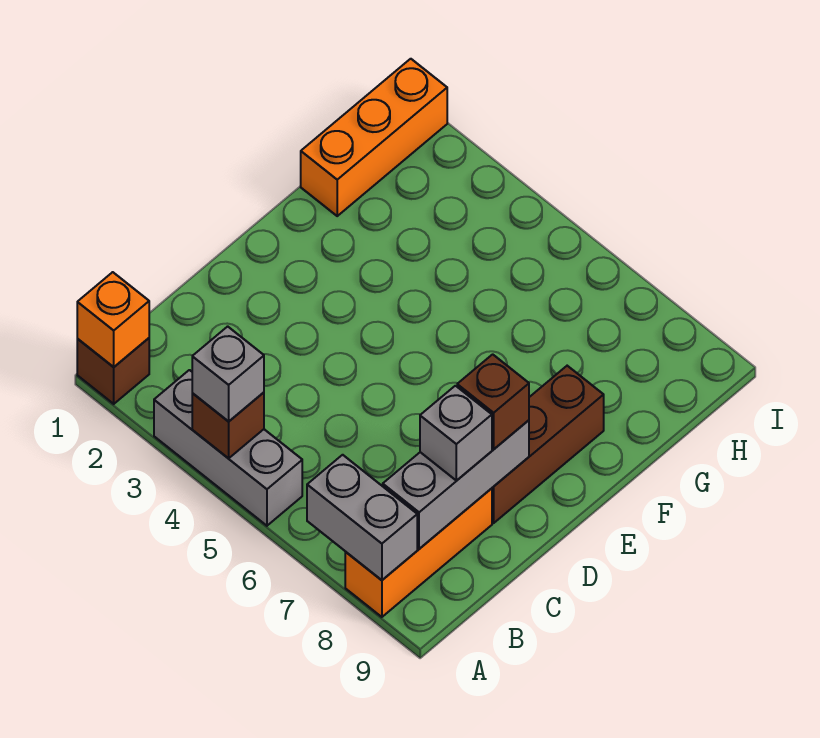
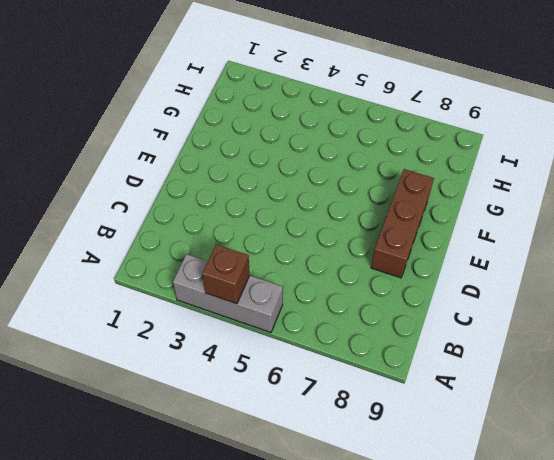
none -> brown brick A1 level 1
none -> orange brick A8:C8 level 1
none -> orange brick G1:I1 level 1

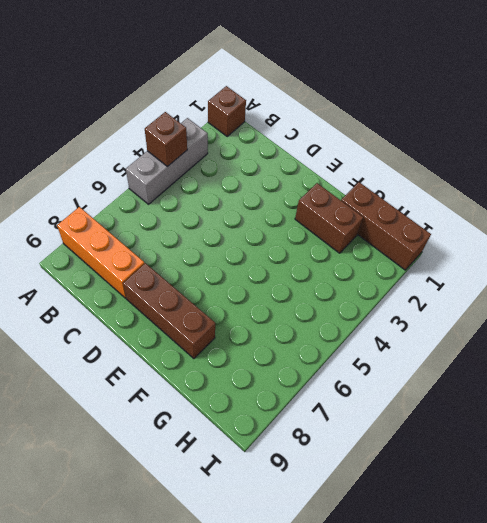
brown brick F2:G2 level 1 -> none
brown brick G1:I1 level 1 -> orange brick G1:I1 level 1
none -> orange brick A1 level 2
none -> grey brick A7:A8 level 2
none -> grey brick B8:D8 level 2

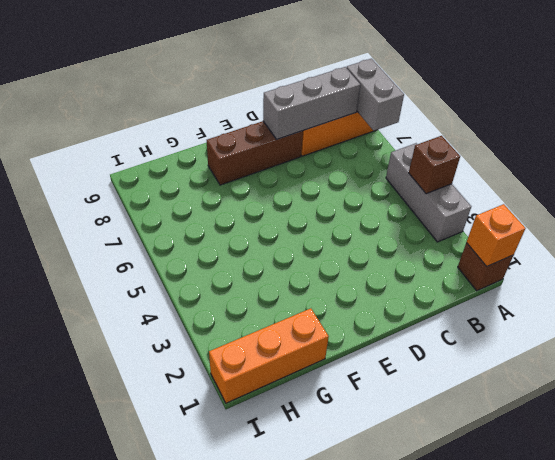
none -> grey brick A4 level 3
none -> grey brick C8 level 3
none -> brown brick D8 level 3

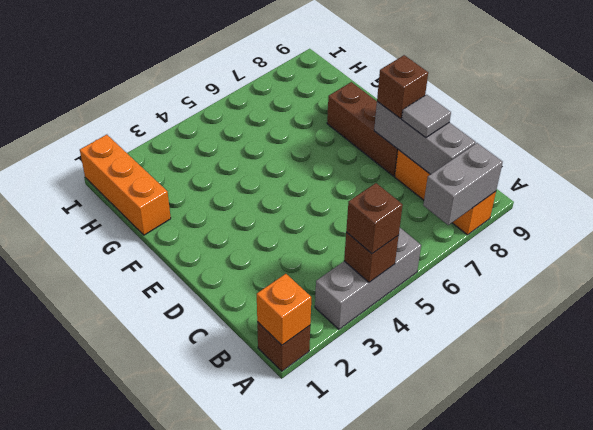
brown brick A4 level 3 -> grey brick A4 level 3
grey tile C8 level 3 -> grey brick C8 level 3

